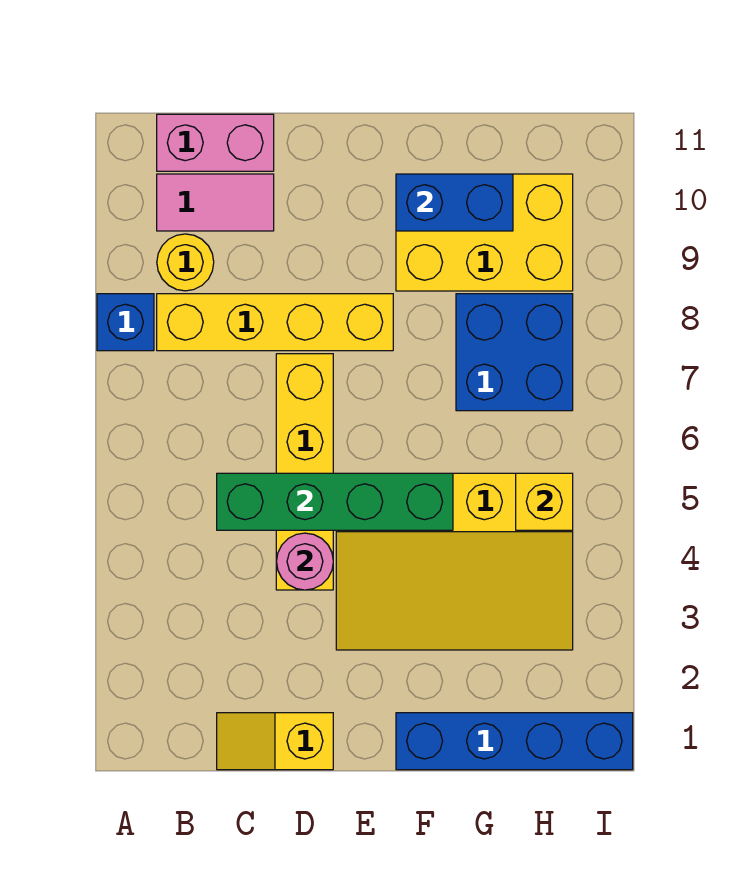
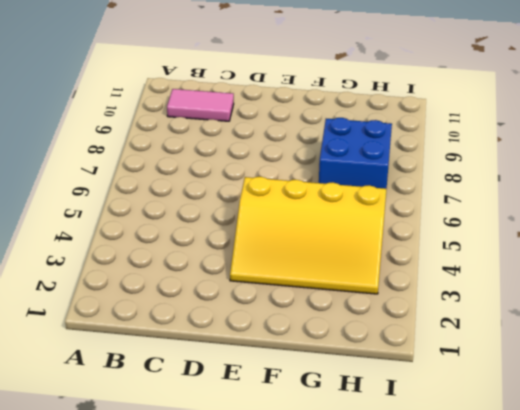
none -> blue brick A8 level 1
none -> yellow brick B8:E8 level 1
none -> yellow round brick B9 level 1

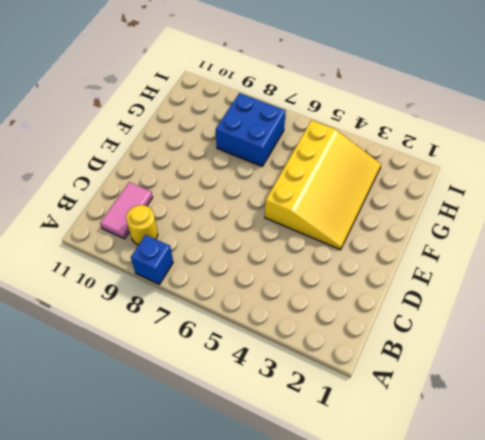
none -> yellow brick B8:E8 level 1
none -> pink brick B11:C11 level 1
none -> yellow slope C1:D1 level 1 top D

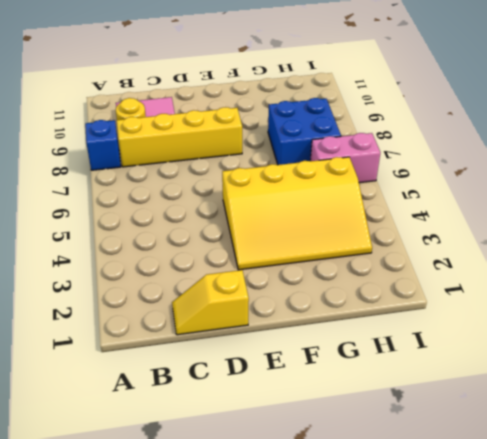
pink brick H6:I6 level 1 -> pink brick B11:C11 level 1
none -> yellow brick D4:D7 level 1
none -> blue brick F1:I1 level 1
none -> yellow brick F9:H10 level 1

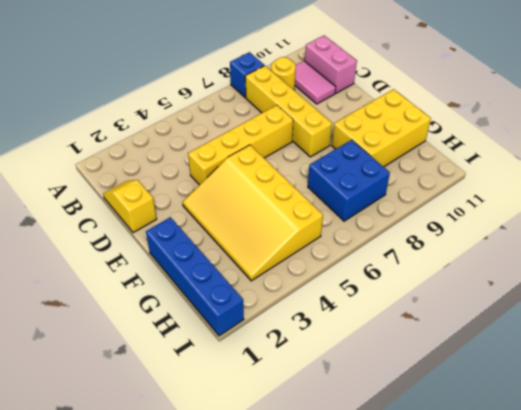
yellow brick F9:G11 level 1 -> yellow brick F9:H10 level 1
none -> green brick C5:F5 level 2
none -> pink round brick D4 level 2
none -> blue brick F10:G10 level 2

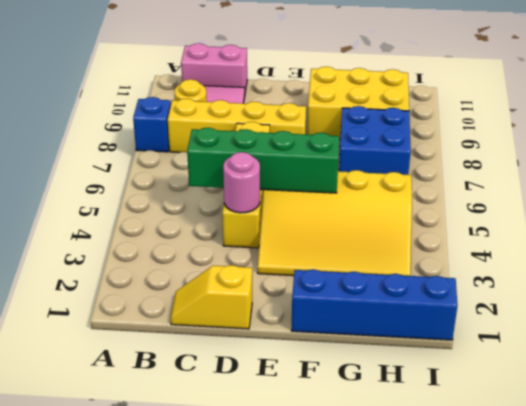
none -> blue brick F10:G10 level 2
none -> yellow brick H5 level 2

